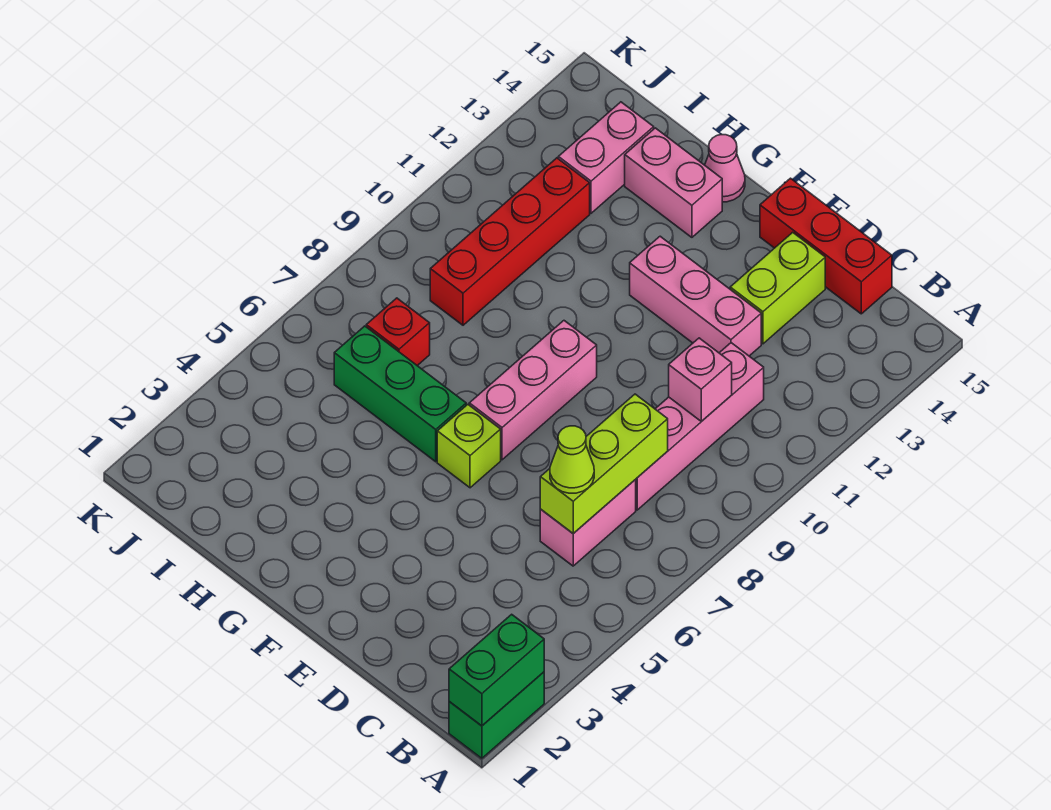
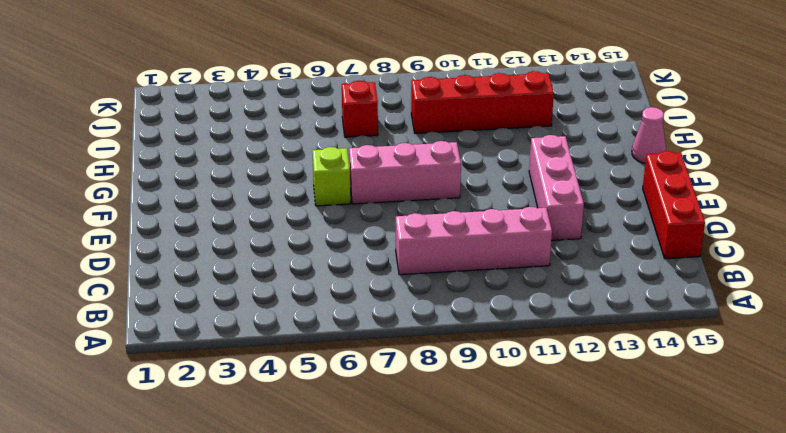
none -> green brick A1:A2 level 1
none -> pink brick C6:C7 level 1
none -> lime brick D13:D14 level 1

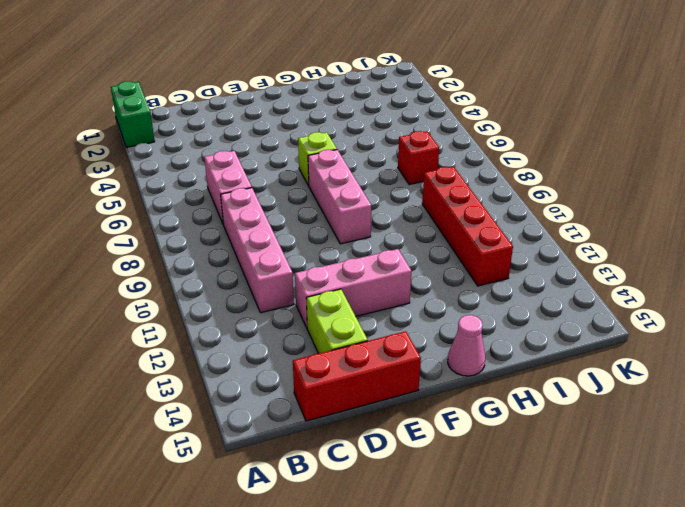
none -> green brick G6:I6 level 1
none -> pink brick G14:H14 level 1
none -> pink brick I13:I14 level 1

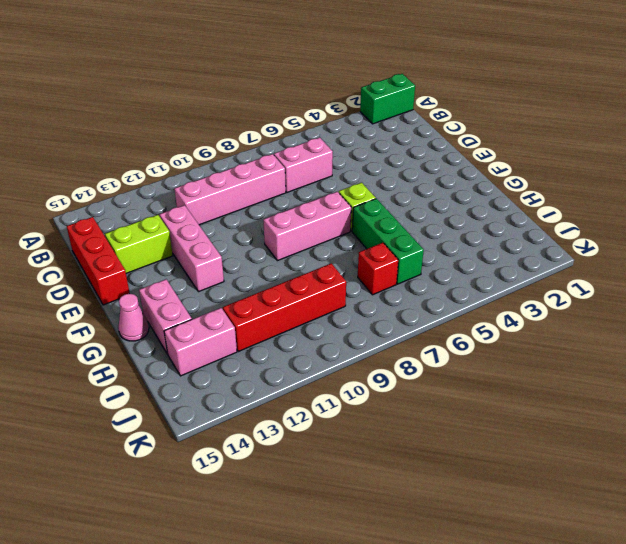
none -> green brick A1:A2 level 2
none -> lime brick C6:C8 level 2
none -> pink brick C10 level 2

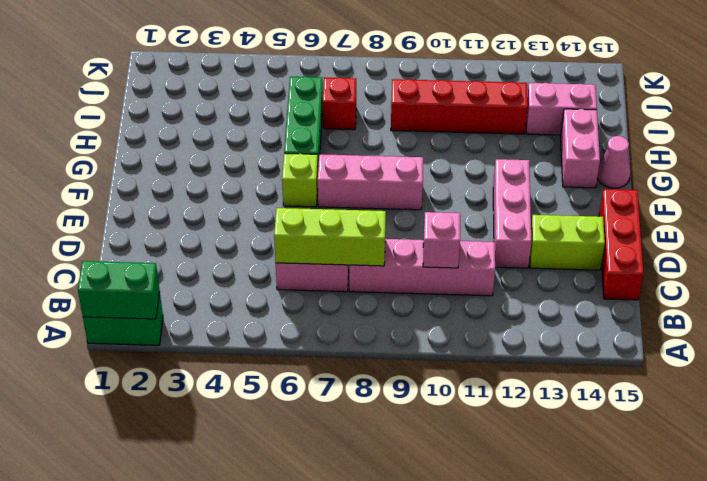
none -> lime cone C6 level 3

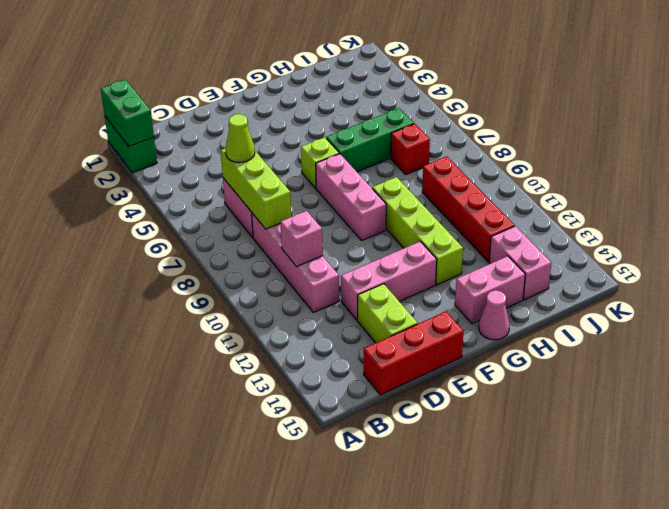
lime brick G9:G12 level 1 -> none

